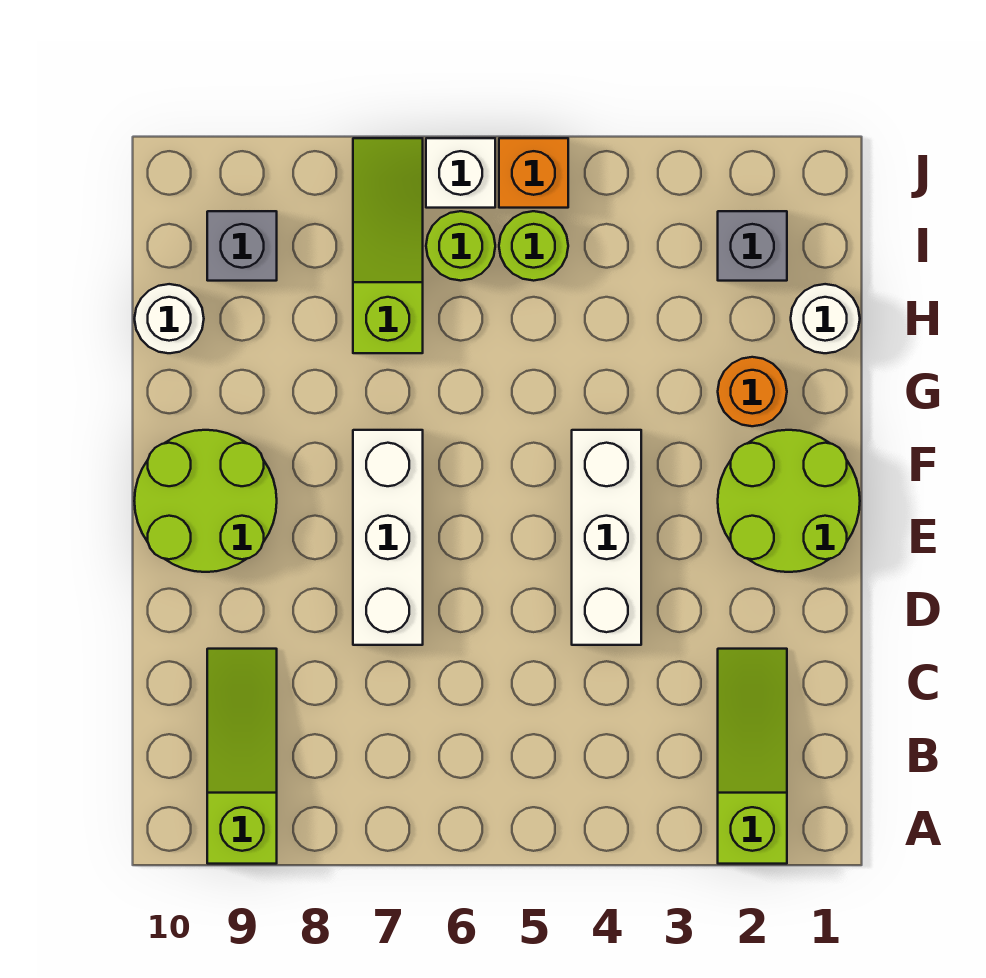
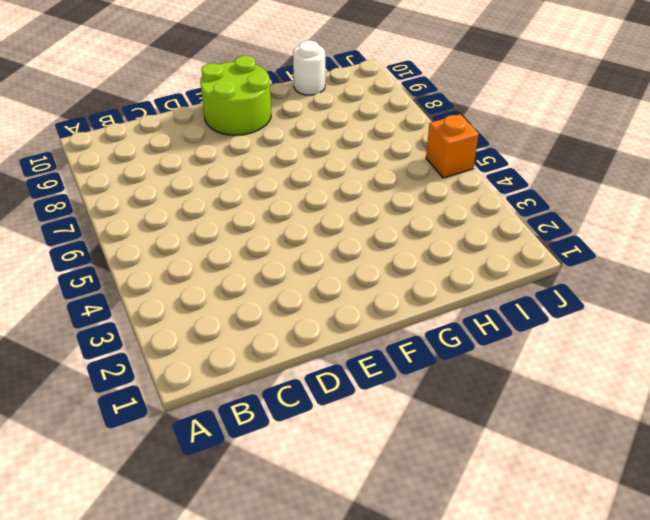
none -> lime slope A2:C2 level 1 top A
none -> lime slope A9:C9 level 1 top A
none -> white brick D4:F4 level 1

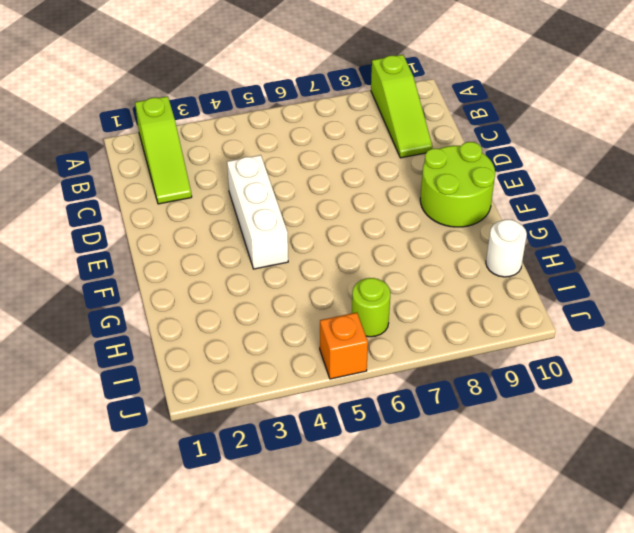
none -> white brick D7:F7 level 1
none -> lime round brick E1:F2 level 1
none -> orange round brick G2 level 1

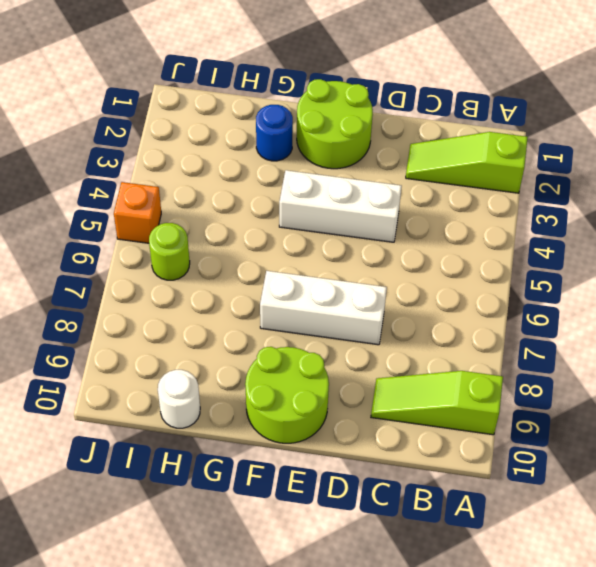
blue round brick G2 level 1 -> orange round brick G2 level 1
none -> white round brick H1 level 1
none -> lime slope H7:J7 level 1 top H
none -> grey brick I2 level 1

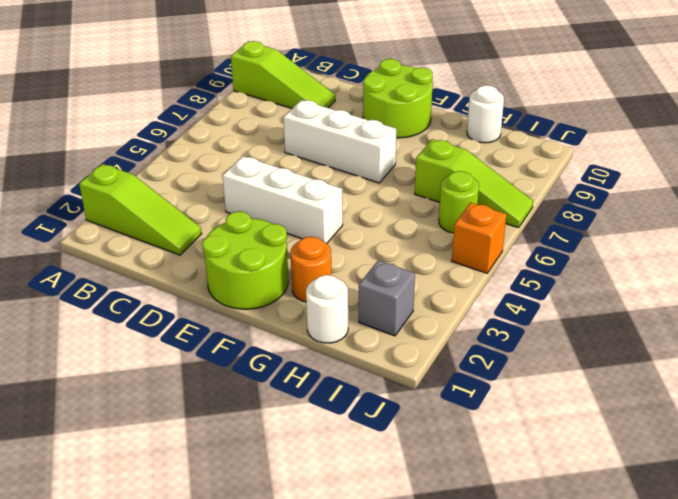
none -> lime round brick I5 level 1
none -> grey brick I9 level 1
none -> white brick J6 level 1

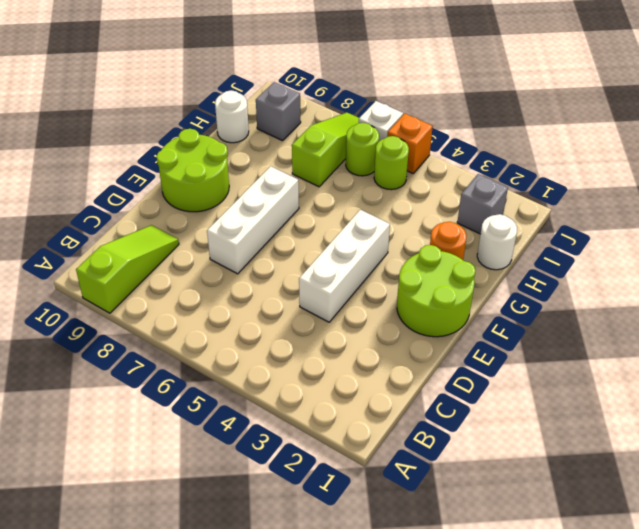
none -> lime slope A2:C2 level 1 top A

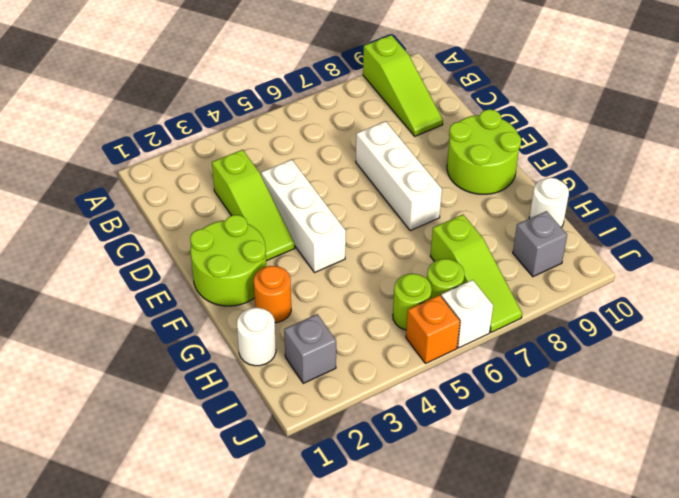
lime slope C3:E3 level 1 top C -> lime slope A2:C2 level 1 top A

